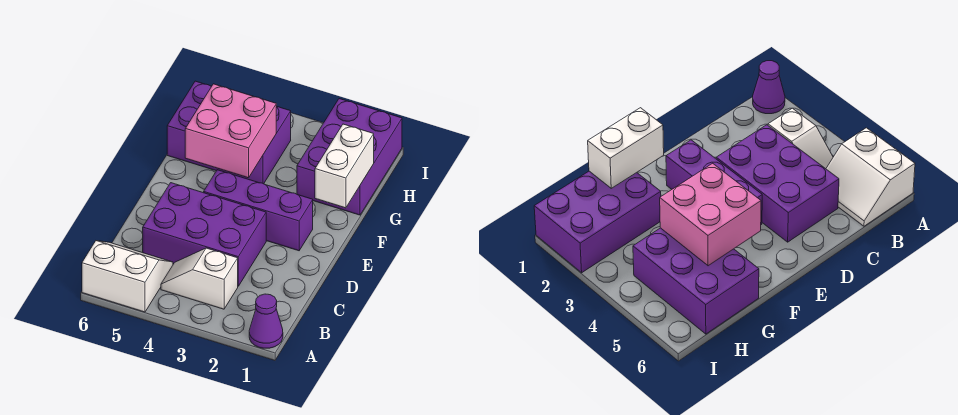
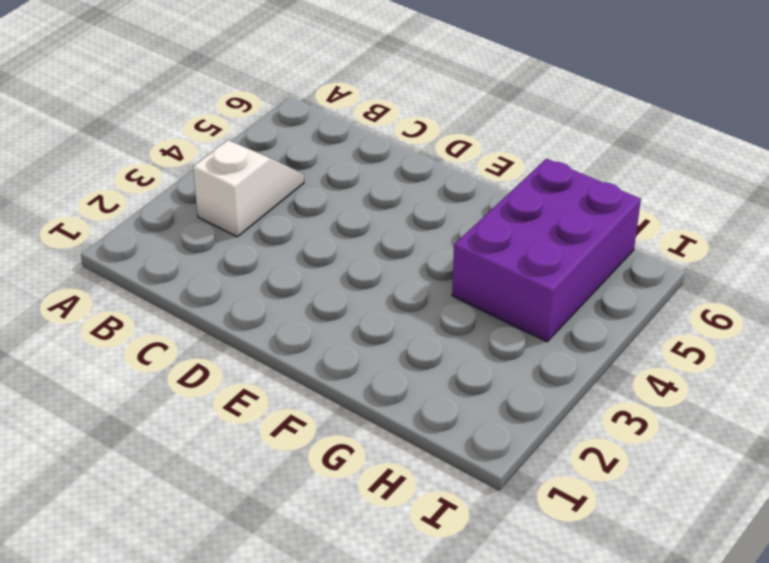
none -> purple cone A1 level 1
none -> white slope A5:B6 level 1 top A

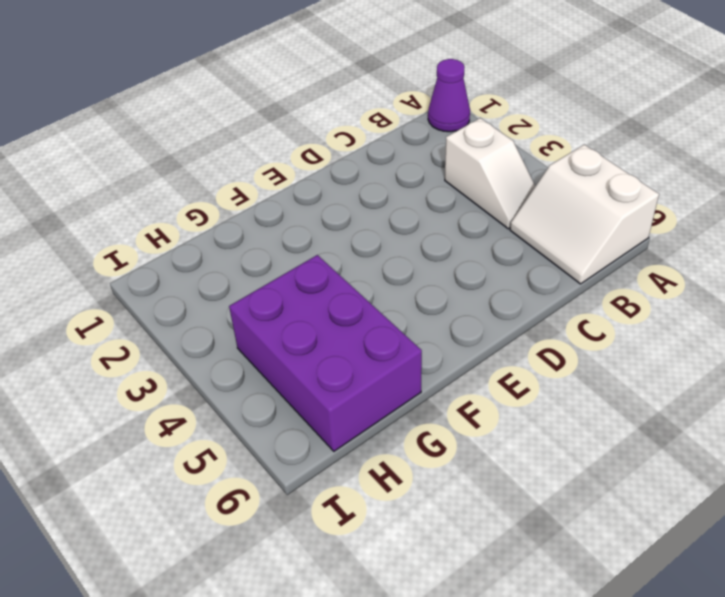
none -> purple brick C3:D5 level 1
none -> purple brick E2:E4 level 1

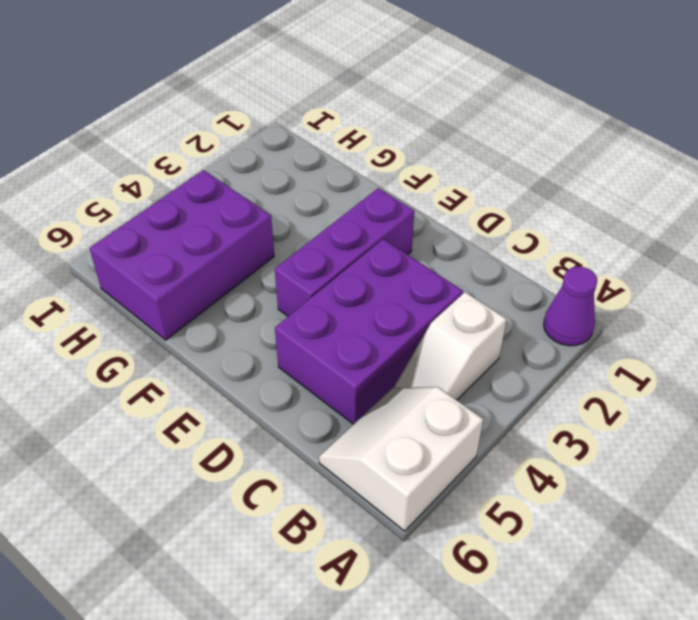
none -> purple brick G1:I2 level 1
none -> white brick F1:G1 level 2

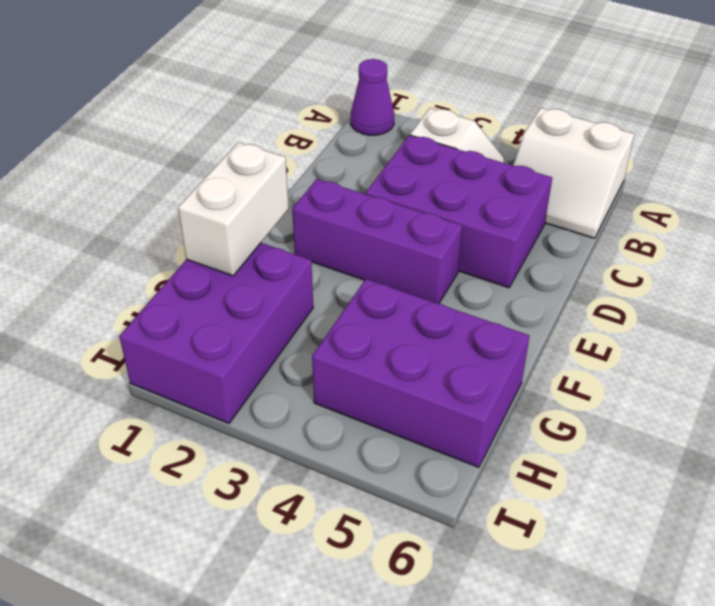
none -> pink brick F4:G5 level 2

